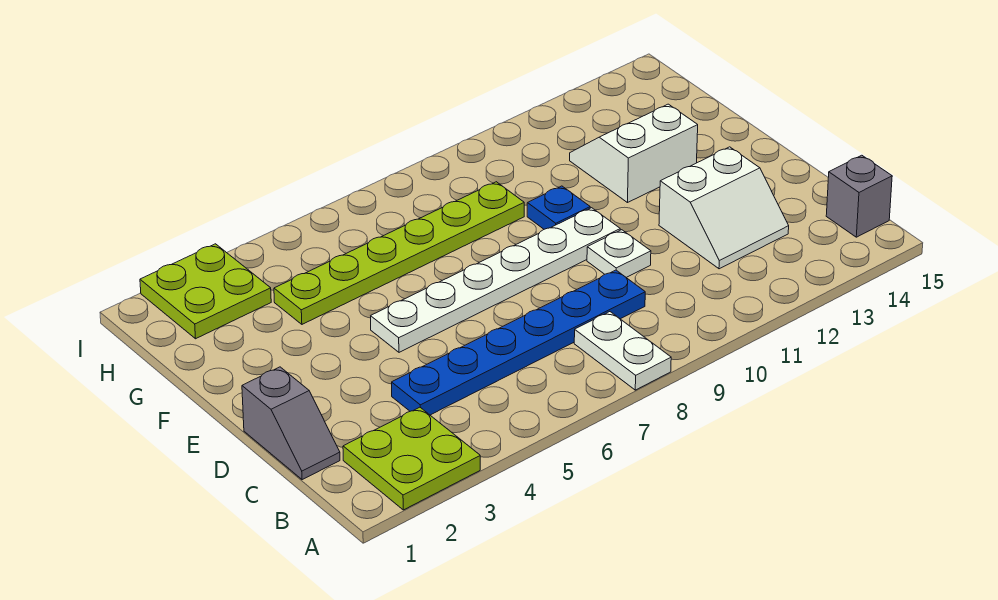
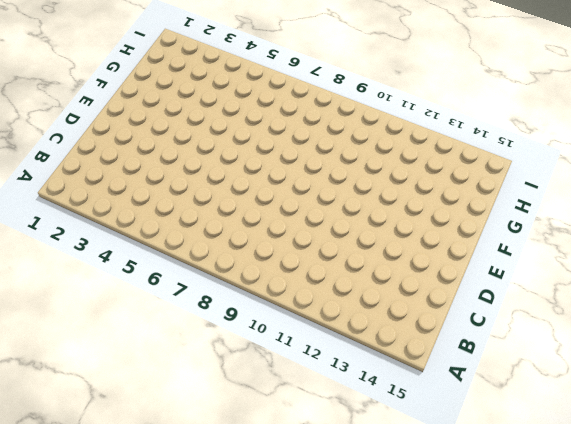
none -> lime plate A2:B3 level 1
none -> white plate A8:B8 level 1
none -> grey brick B15 level 1

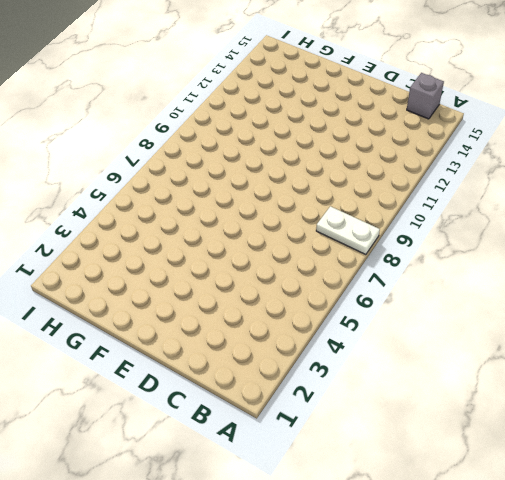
none -> lime plate A2:B3 level 1
none -> grey slope C1:D1 level 1 top D
none -> blue plate C4:C9 level 1

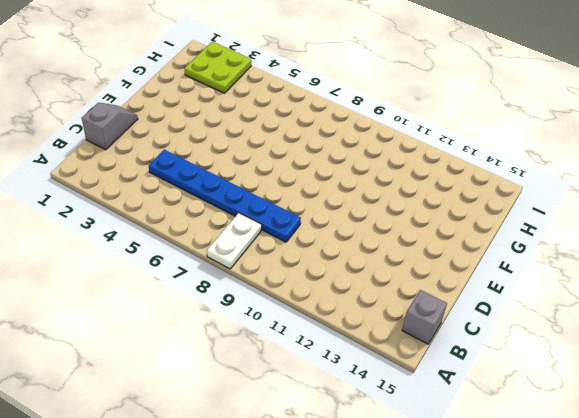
grey slope C1:D1 level 1 top C -> grey slope C1:D1 level 1 top D
none -> lime plate A2:B3 level 1
none -> white slope C12:D13 level 1 top D
none -> white plate D10 level 1

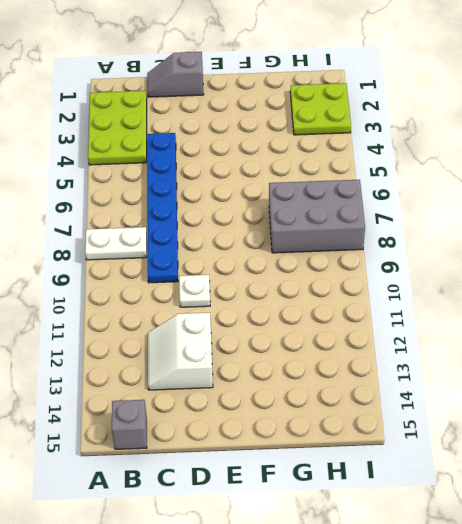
lime plate A2:B4 level 1 -> lime plate A2:B3 level 1
grey brick G7:I8 level 1 -> lime plate G4:G9 level 1
none -> white plate E5:E10 level 1
none -> blue plate F10 level 1
none -> white slope F12:G13 level 1 top F

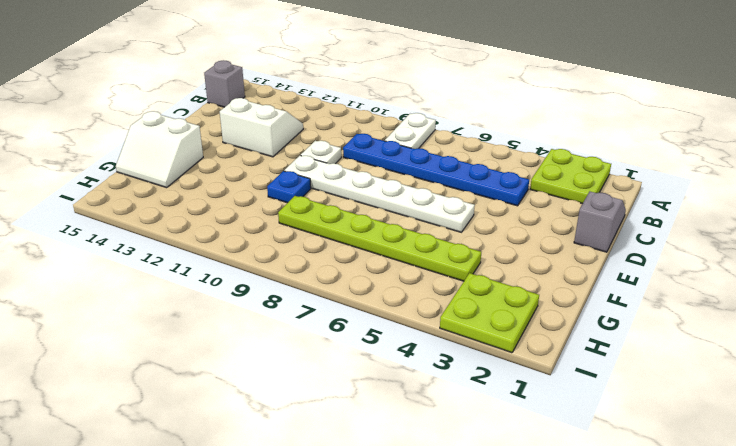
white slope F14:G15 level 1 top F -> white slope F12:G13 level 1 top F

